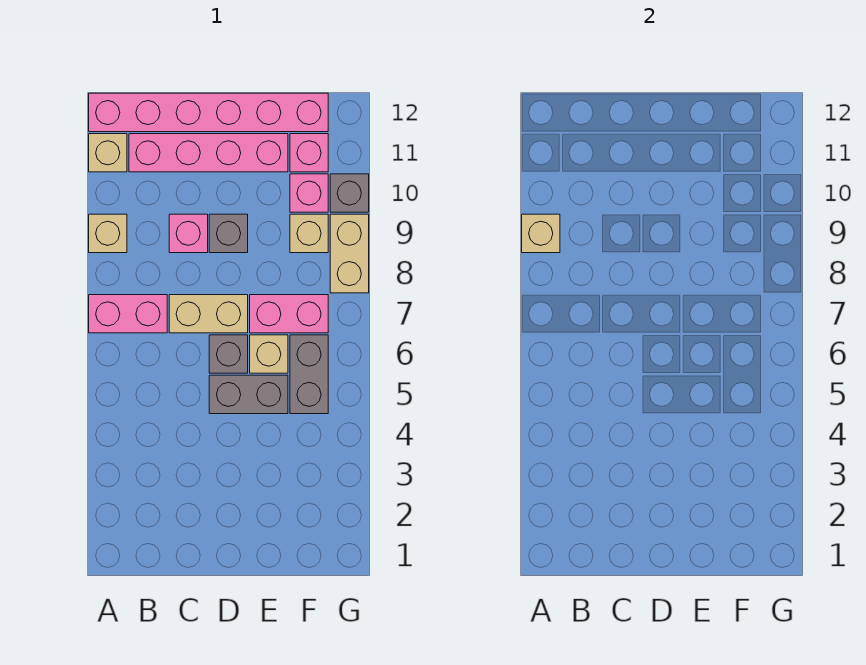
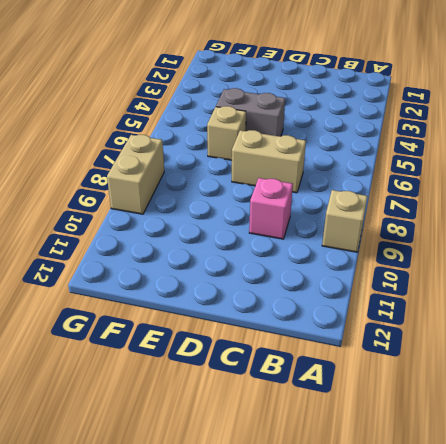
none -> pink brick A7:B7 level 1
none -> tan brick A11 level 1
none -> pink brick A12:F12 level 1

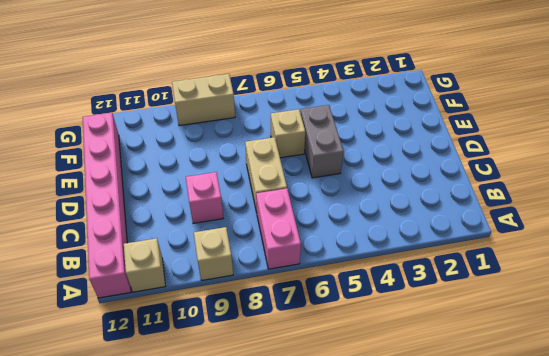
none -> pink brick B11:E11 level 1
none -> grey brick D6 level 1
none -> grey brick D9 level 1

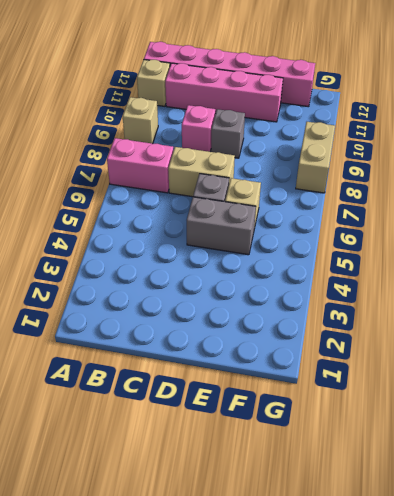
none -> pink brick E7:F7 level 1
none -> grey brick F5:F6 level 1
none -> tan brick F9 level 1

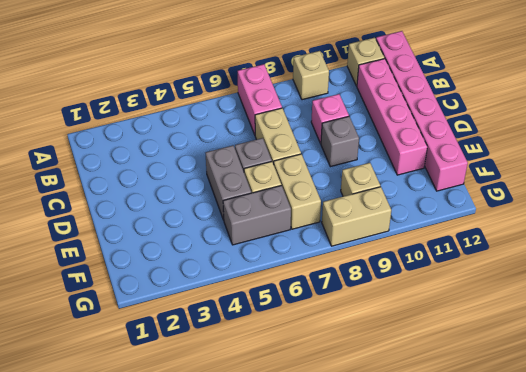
tan brick E7:F7 level 1 -> pink brick E7:F7 level 1
none -> pink brick F10 level 1
none -> pink brick F11 level 1
none -> grey brick G10 level 1

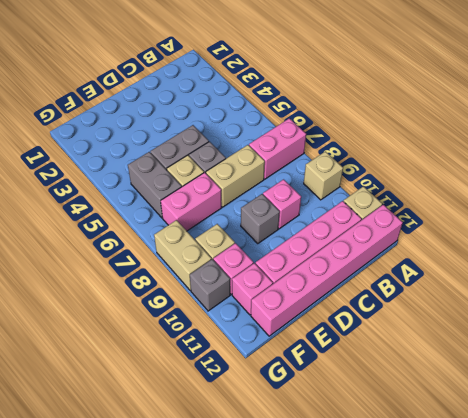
none -> tan brick A9 level 2

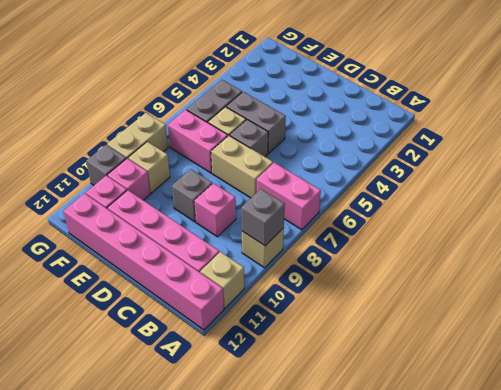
grey brick A9 level 2 -> tan brick A9 level 2

